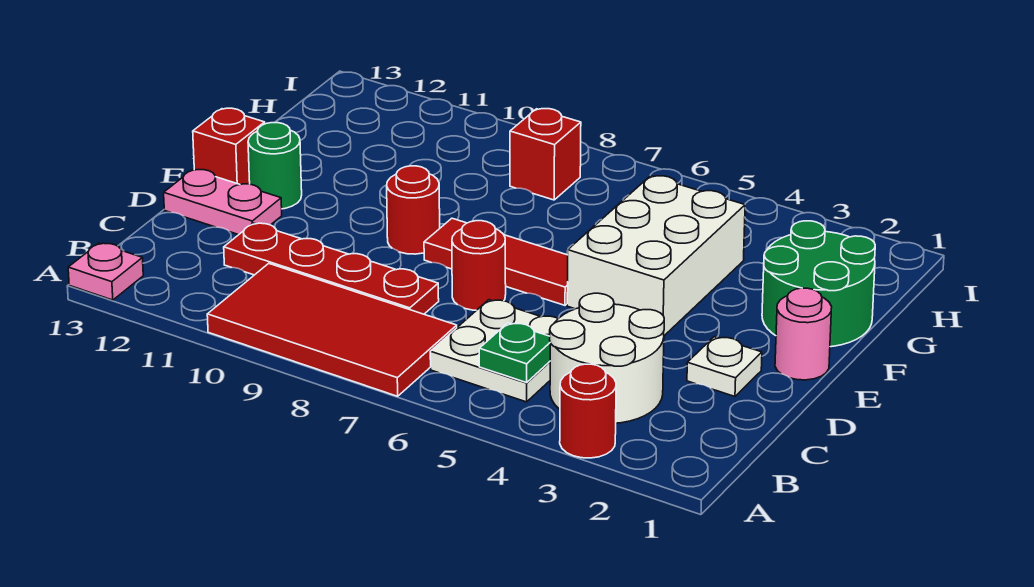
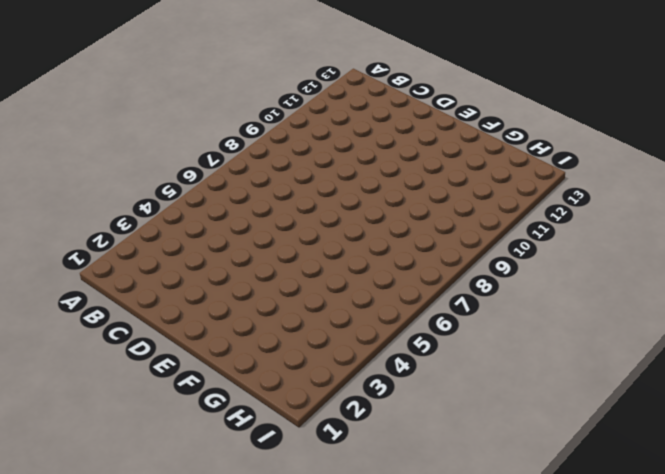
none -> red round brick A3 level 1
none -> red tile A7:B10 level 1
none -> pink plate A13 level 1

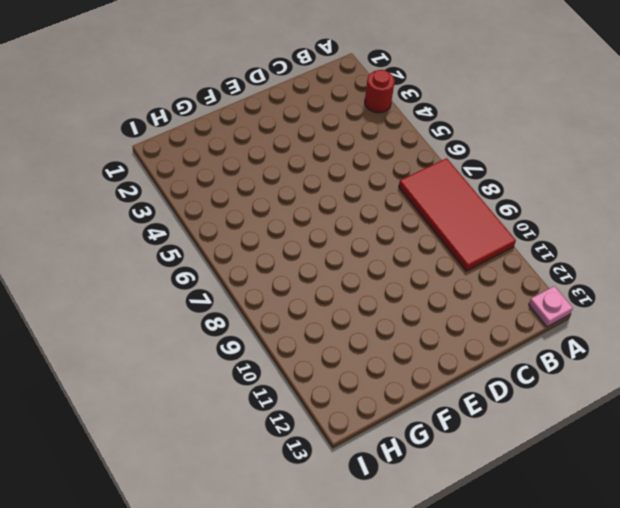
none -> white round brick B3:C4 level 1
none -> white plate B5:C6 level 1
none -> red plate C8:C11 level 1

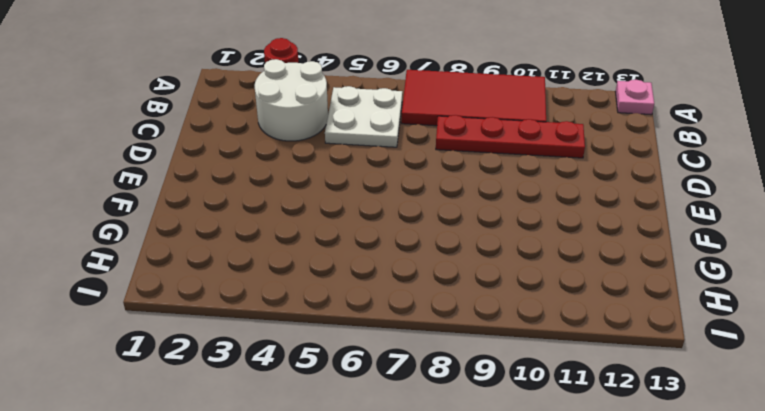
none -> white plate D2 level 1
none -> red round brick D7 level 1
none -> pink plate D12:D13 level 1

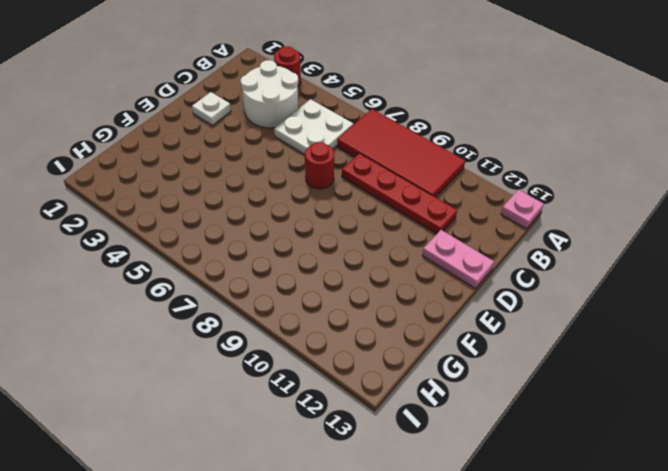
none -> pink round brick E1 level 1
none -> white brick E4:G5 level 1
none -> red tile E6:E8 level 1

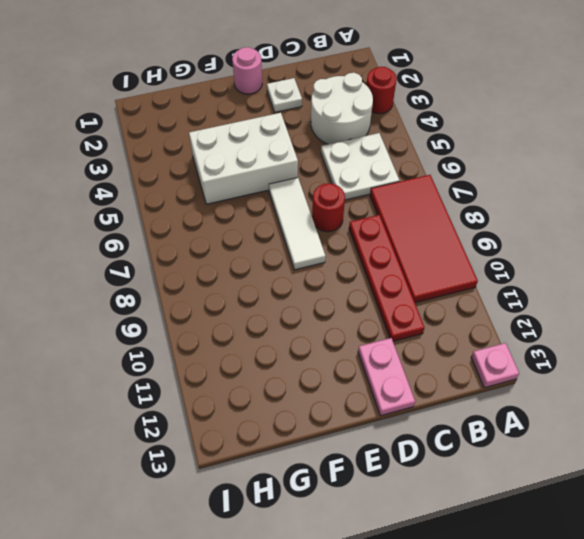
white tile E6:E8 level 1 -> red tile E6:E8 level 1
none -> red round brick E9 level 1
none -> green round brick E12 level 1
none -> red brick E13 level 1

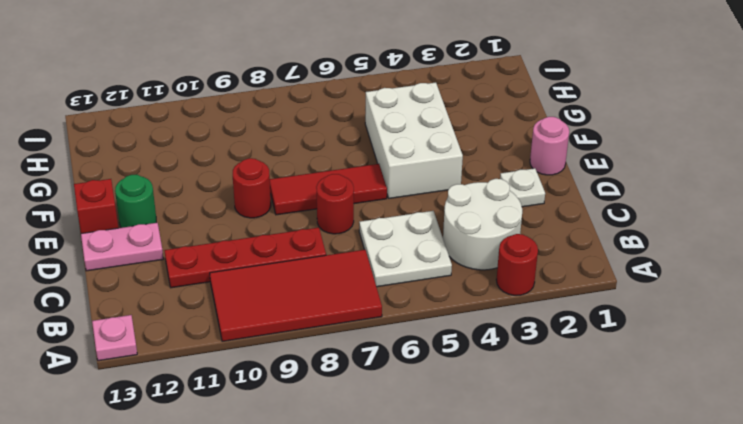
none -> green round brick F1:G2 level 1
none -> red brick H8 level 1
none -> green plate B5 level 2

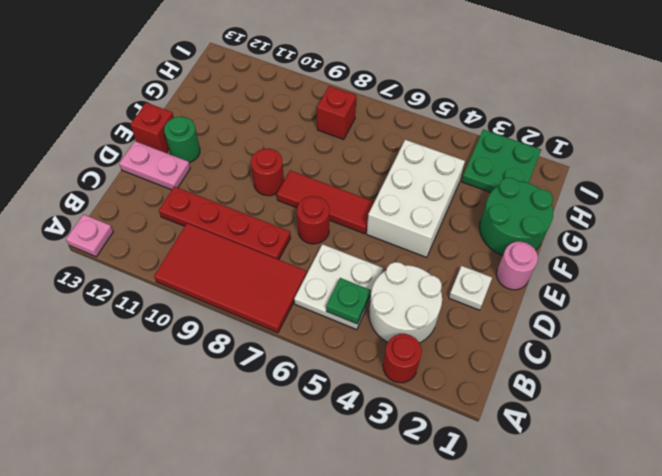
green plate H2:I3 level 1 -> none

